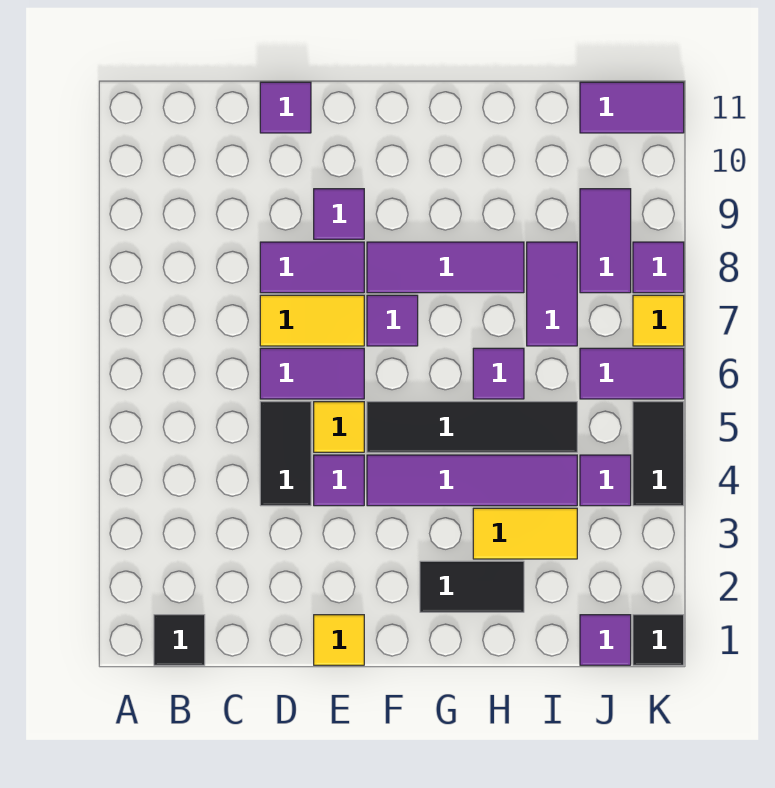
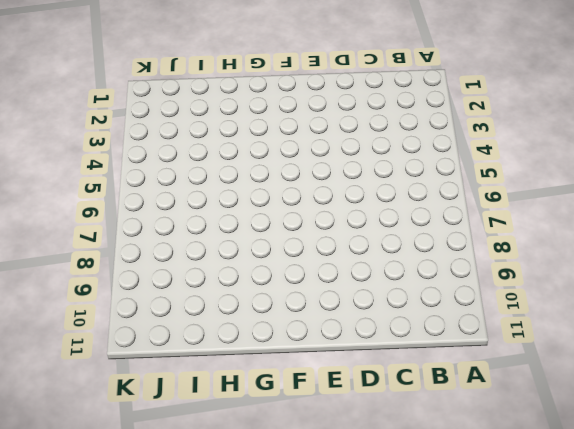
none -> black tile B1 level 1
none -> black tile D4:D5 level 1
none -> purple tile D6:E6 level 1

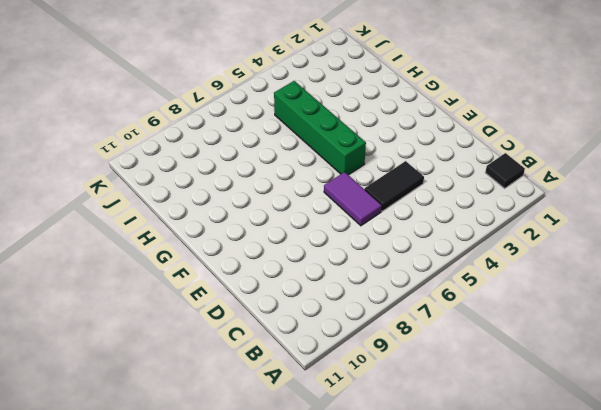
green brick F5:I5 level 1 -> black tile F5:I5 level 1
none -> yellow tile D7:E7 level 1
none -> purple tile D8:E8 level 1
none -> purple tile D11 level 1

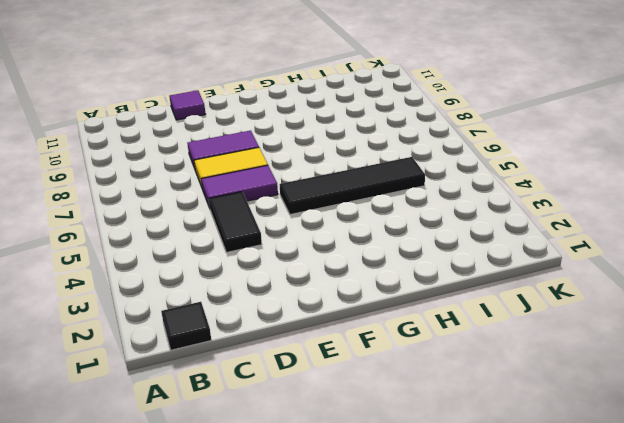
none -> yellow tile E1 level 1
none -> purple tile E4 level 1
none -> yellow tile E5 level 1

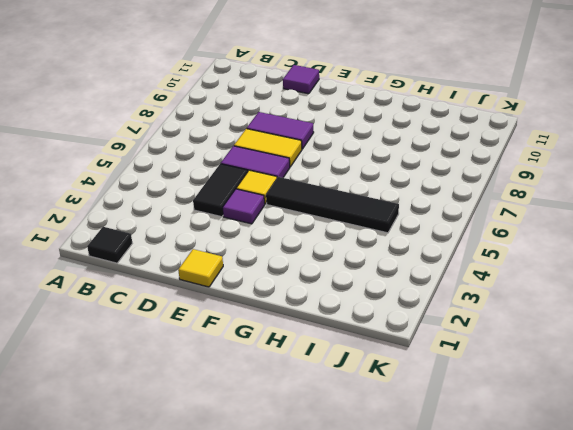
none -> purple tile E9 level 1
none -> purple tile F4:I4 level 1
none -> purple tile F7 level 1

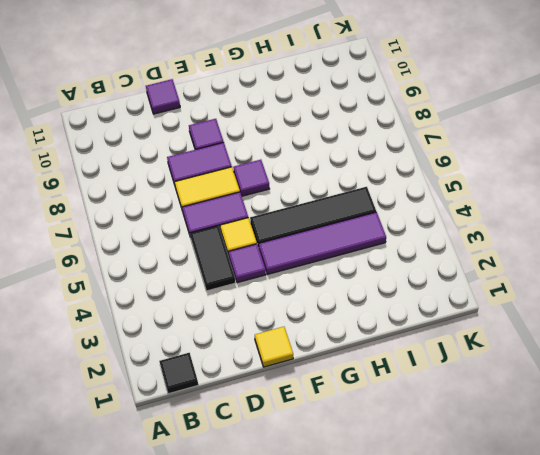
none -> purple tile F8:H8 level 1
none -> black tile G2:H2 level 1
none -> yellow tile H3:I3 level 1

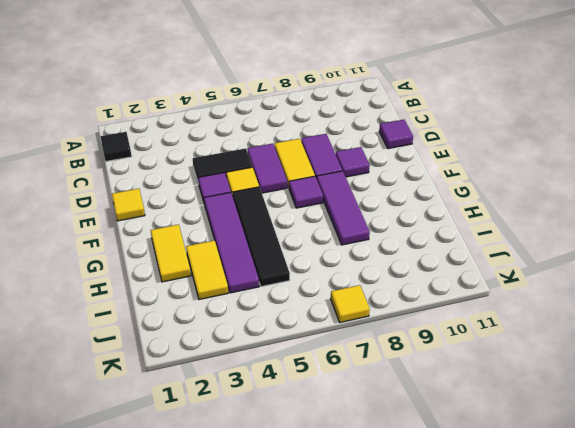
yellow tile G2:H2 level 1 -> black tile G2:H2 level 1
none -> purple tile H6 level 1
none -> purple tile I7:I8 level 1
none -> purple tile J1 level 1

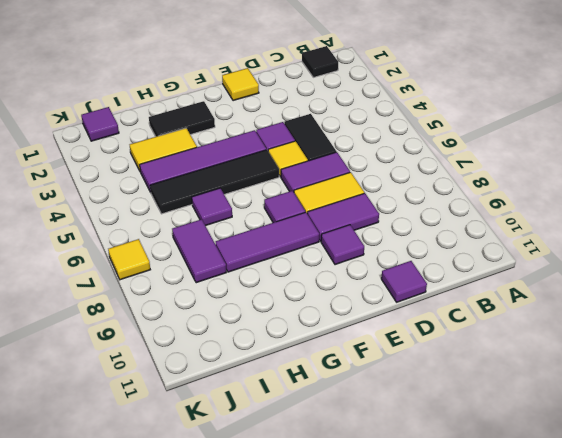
none -> purple tile J4 level 1
none -> purple tile J6:K6 level 1
none -> purple tile J8:J9 level 1

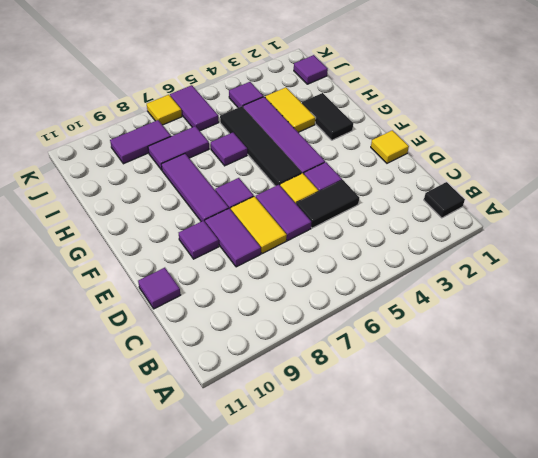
none -> purple tile J11:K11 level 1
none -> black tile K1 level 1
none -> black tile K4:K5 level 1

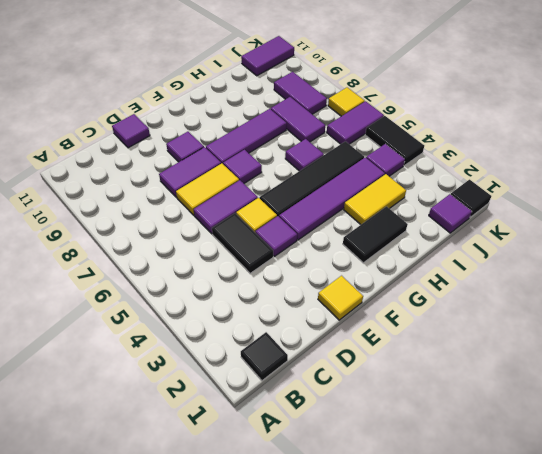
none -> purple tile K8 level 1

